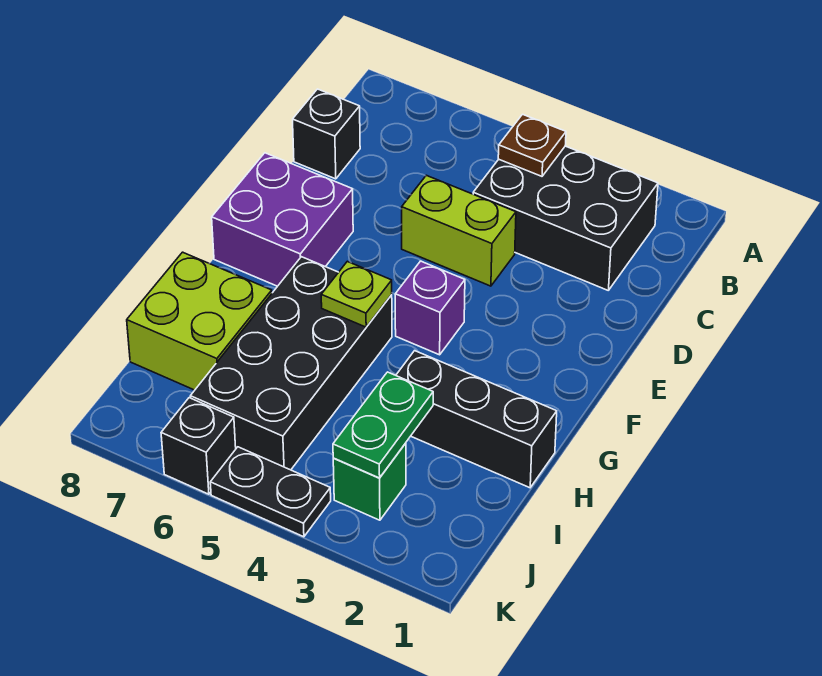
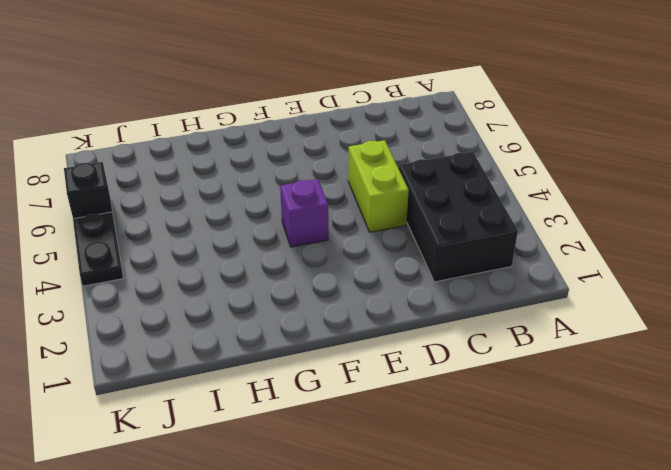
none -> black brick C8 level 1
none -> purple brick E7:F8 level 1
none -> black brick G5:J6 level 1

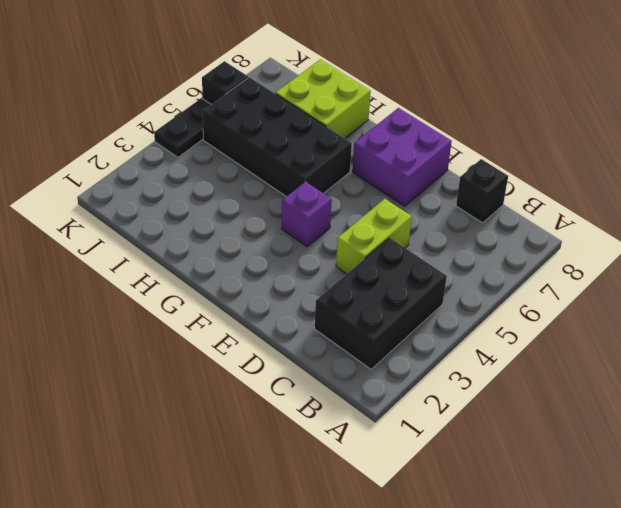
none -> black brick H1:H3 level 1
none -> green brick J3 level 1
none -> brown plate B4 level 2

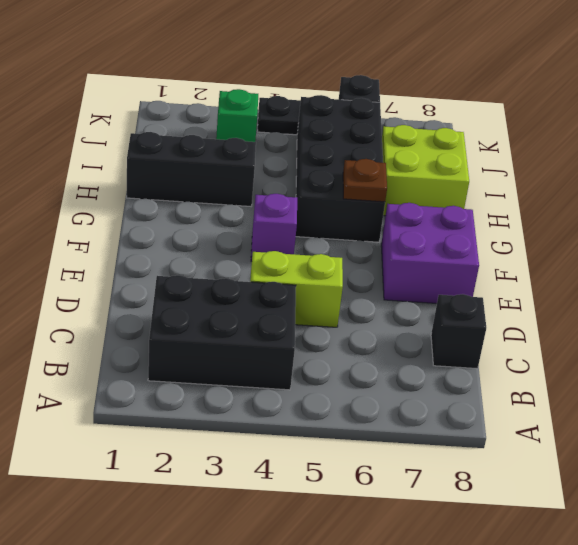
brown plate G6 level 2 -> brown plate B4 level 2
none -> lime plate G5 level 2
none -> green plate I3:J3 level 2

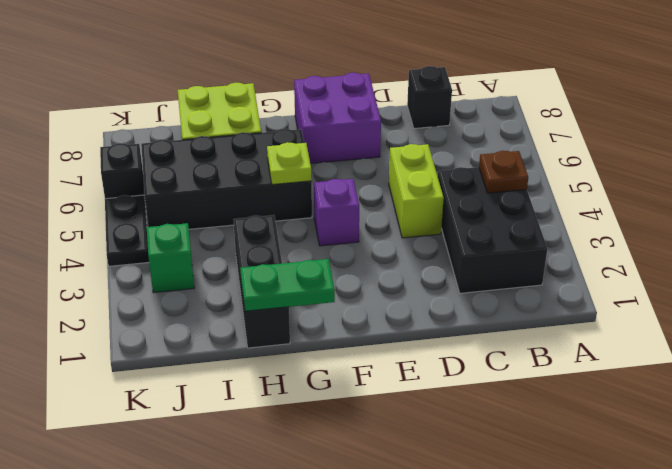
green plate G1:H1 level 2 -> green plate I3:J3 level 2

